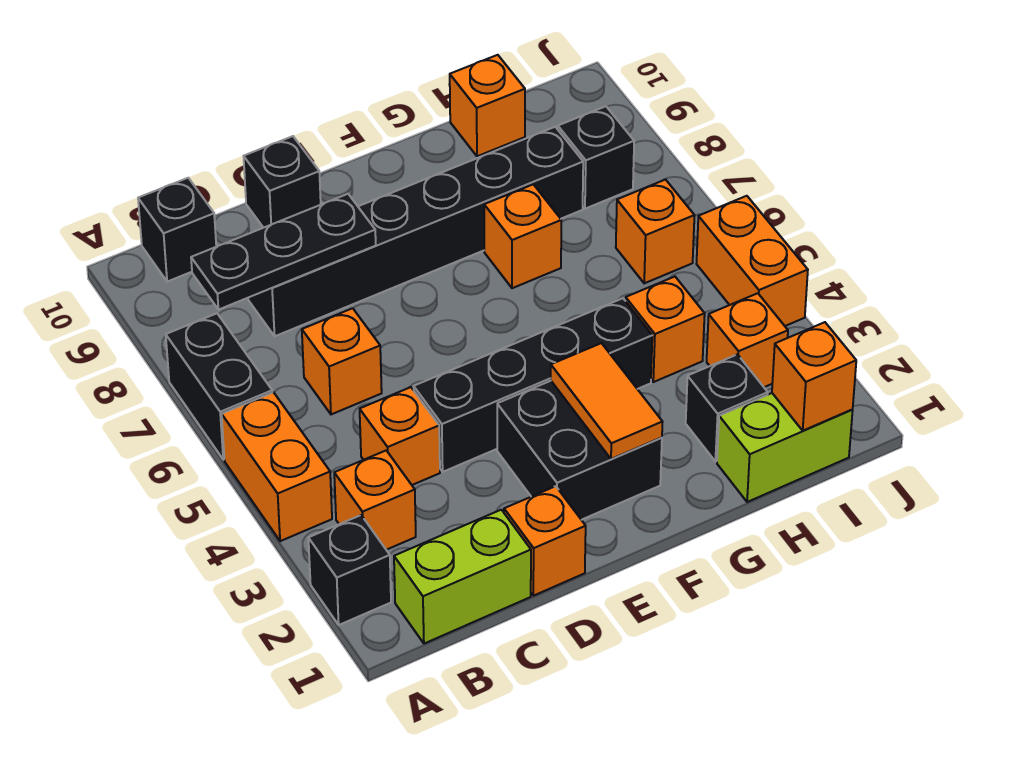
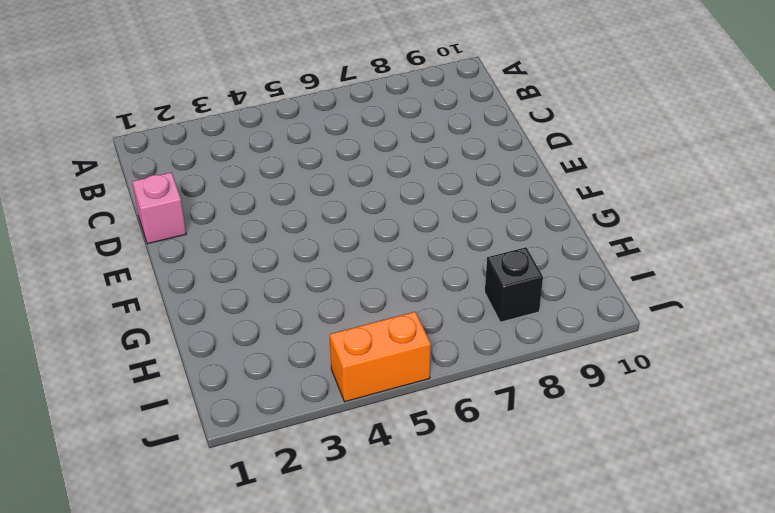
pink brick D1 level 1 -> orange brick D1 level 1
none -> black brick A2 level 1
none -> orange brick A4:A5 level 1
none -> black brick A6:A7 level 1

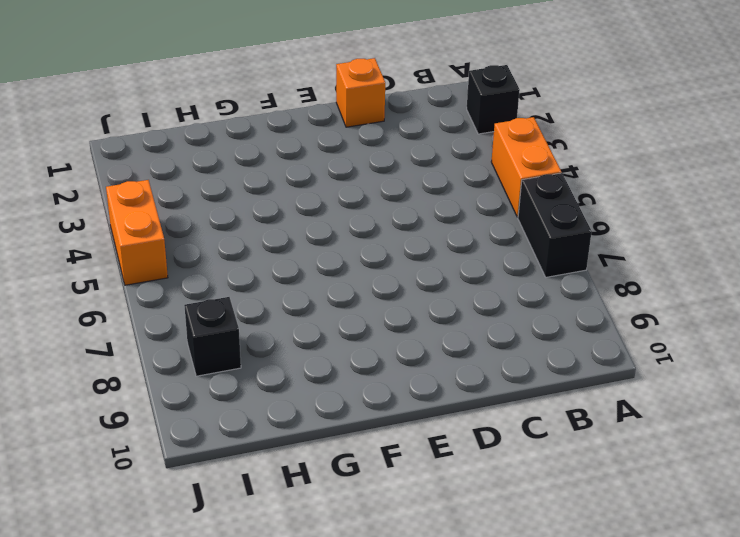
none -> lime brick B1:C1 level 1
none -> orange brick B3 level 1
none -> black brick B10 level 1

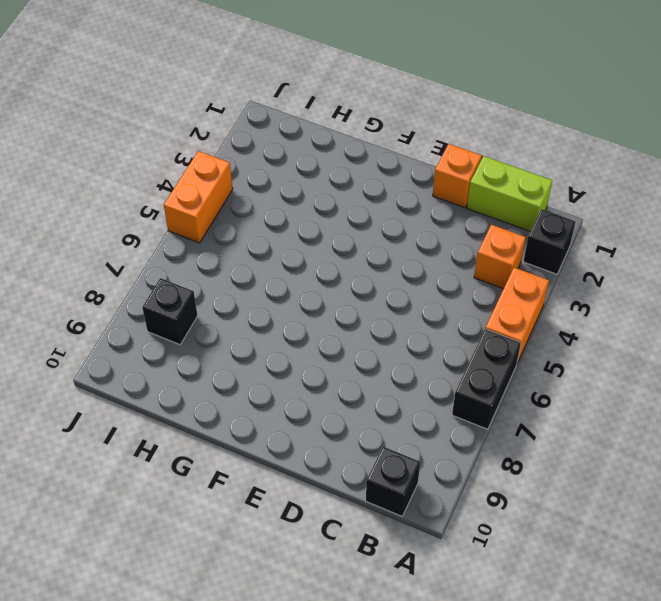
none -> orange brick C4 level 1
none -> orange brick C6 level 1
none -> black brick C8:H8 level 1

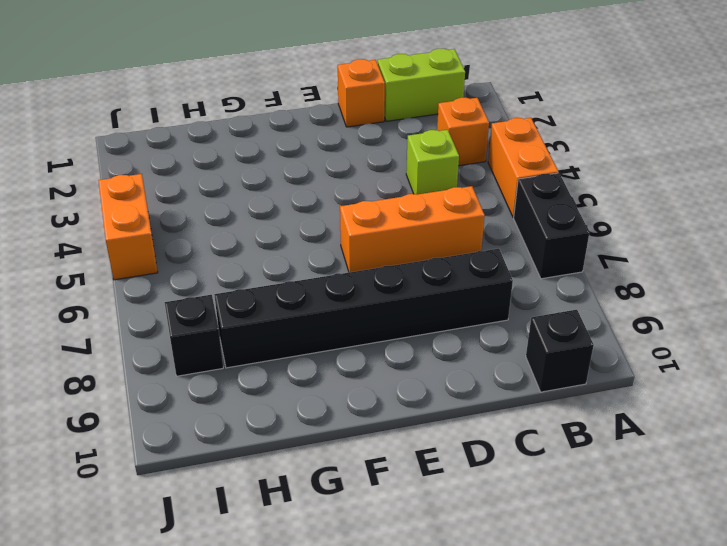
lime brick C4 level 1 -> orange brick C4 level 1
orange brick C6:E6 level 1 -> orange brick C6 level 1
none -> black brick A2 level 1
none -> black brick D4:G4 level 1
none -> black brick D10 level 1

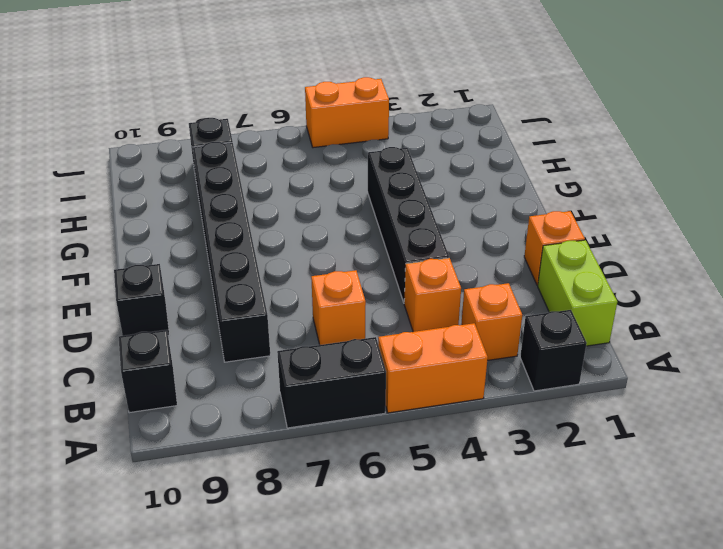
none -> black brick E2:F3 level 1
none -> orange brick G7 level 1
none -> lime brick H1:I1 level 1

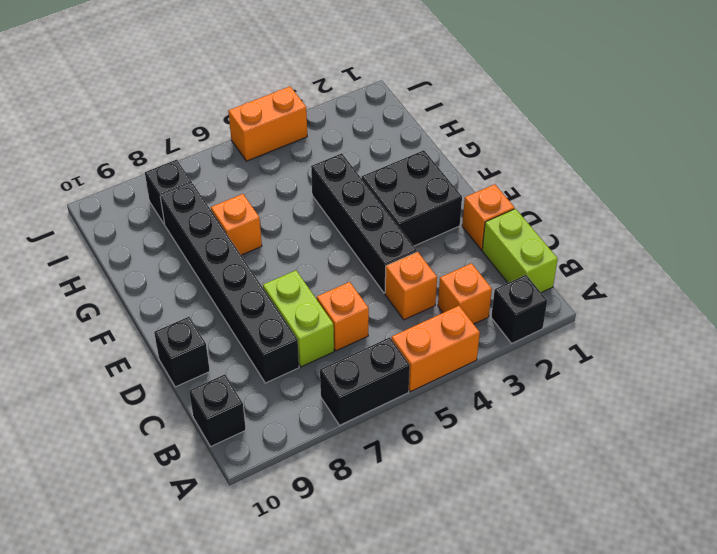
lime brick C7:D7 level 1 -> lime brick H1:I1 level 1
none -> black brick H2 level 1
none -> orange brick H4 level 1
none -> orange brick H10 level 1

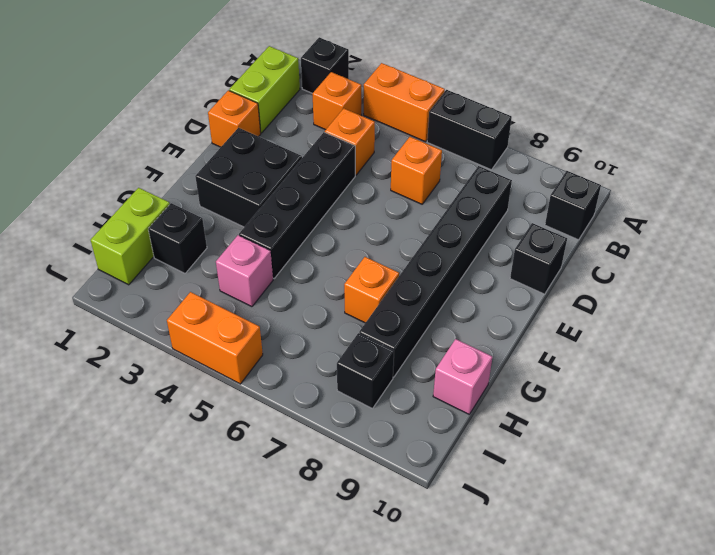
pink brick H4 level 1 -> orange brick H4 level 1
pink brick H10 level 1 -> orange brick H10 level 1
none -> orange brick I3 level 1
none -> orange brick I6 level 1
none -> black plate B8:D8 level 2

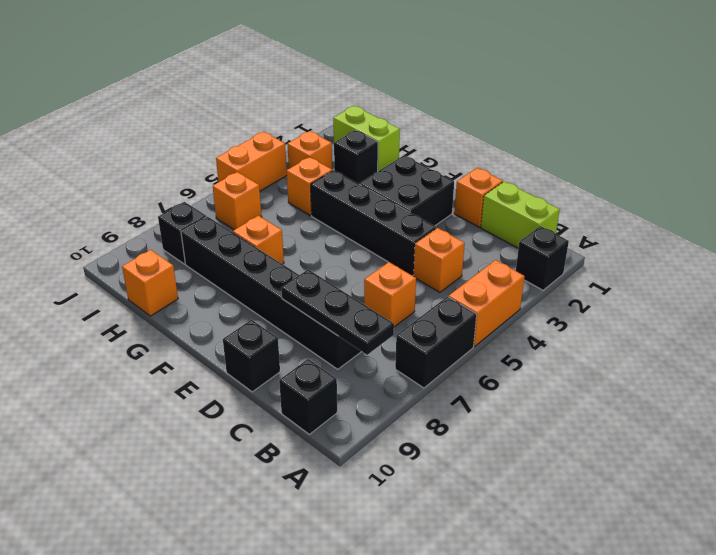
none -> orange brick B3 level 1
none -> orange tile F2:F3 level 2
none -> orange brick I1 level 2

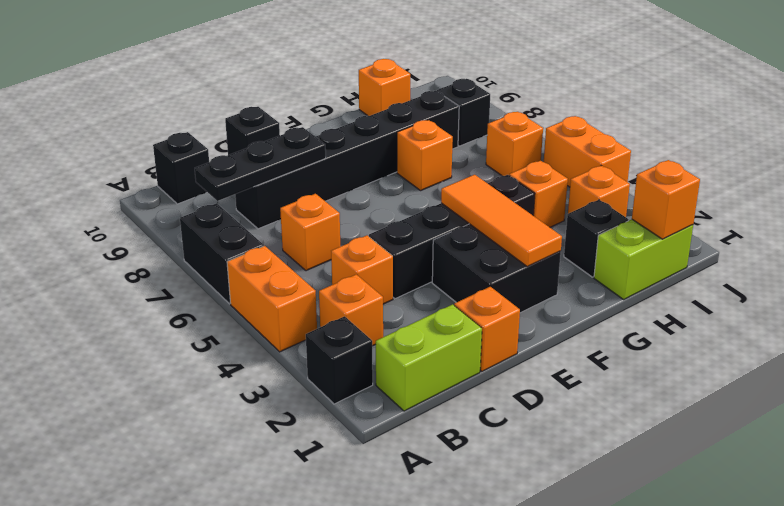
orange tile F2:F4 level 2 -> orange tile F2:F3 level 2

